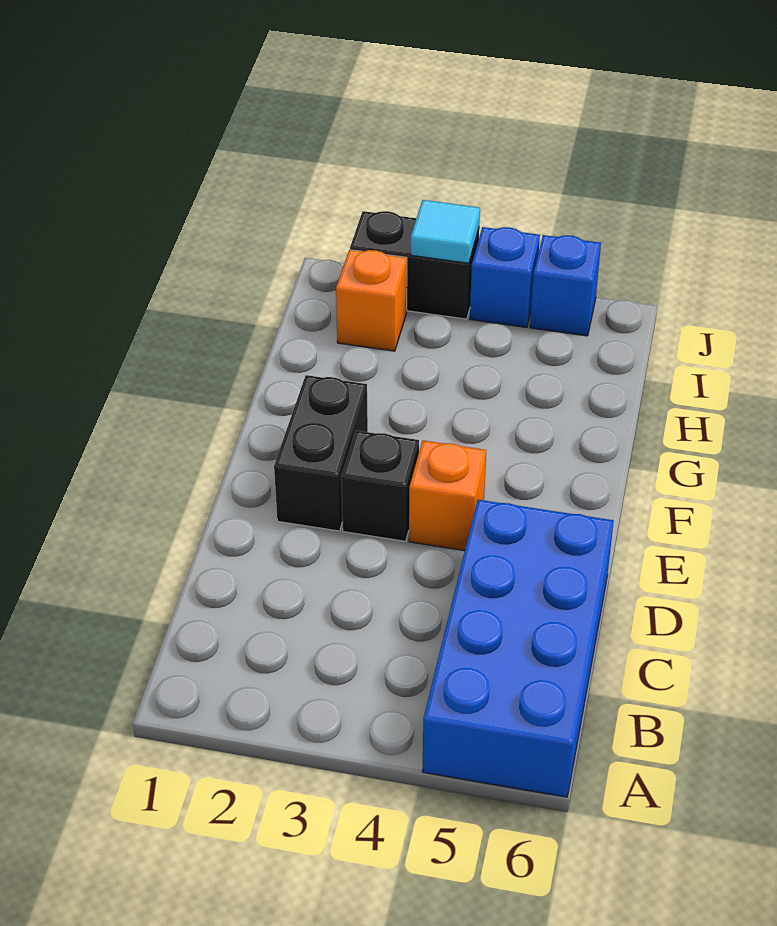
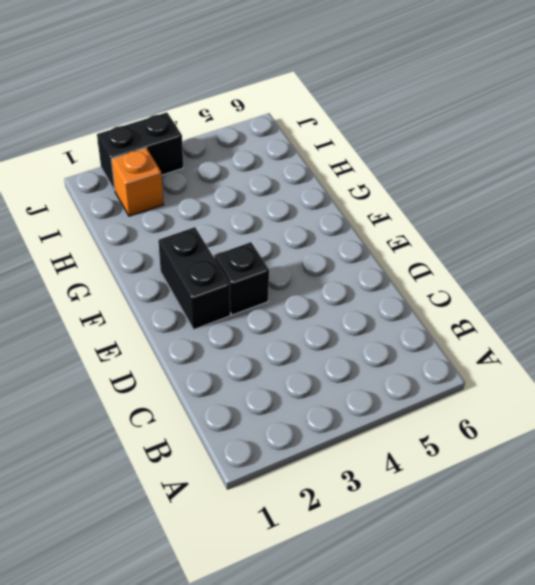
none -> blue brick A5:D6 level 1
none -> orange brick E4 level 1

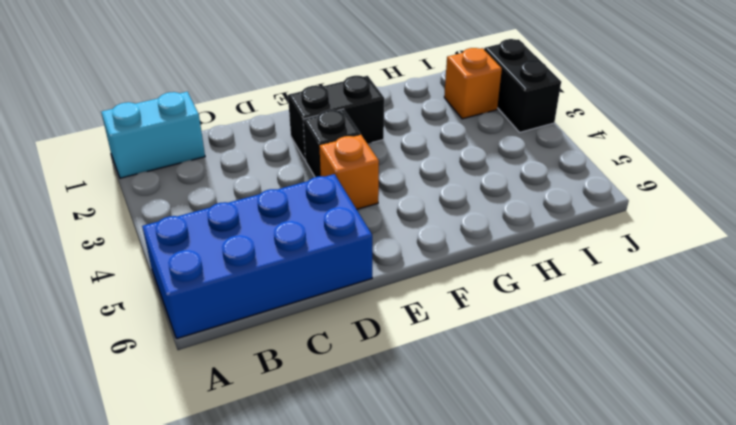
cyan brick A1:B1 level 1 -> none
none -> blue brick J4 level 1
none -> blue brick J5 level 1

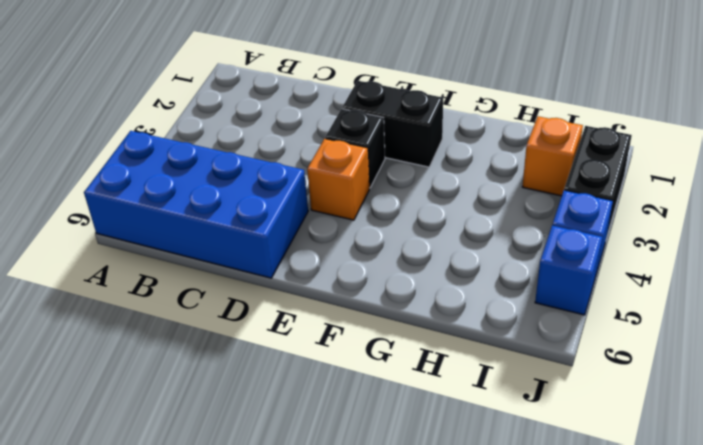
none -> cyan tile J3 level 2

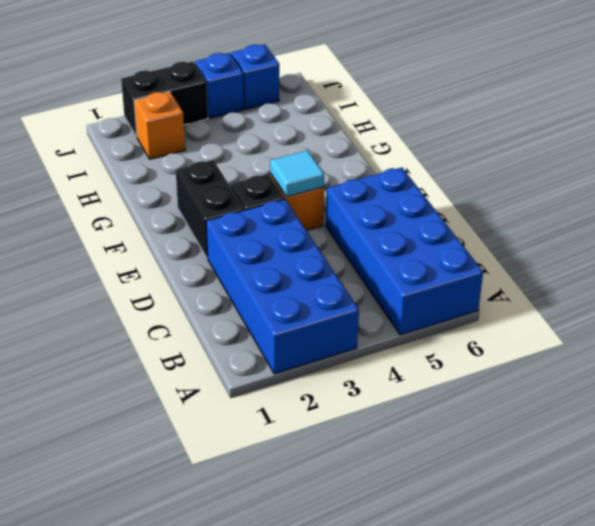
blue brick A2:D3 level 1 -> none
cyan tile E4 level 2 -> cyan tile J3 level 2

